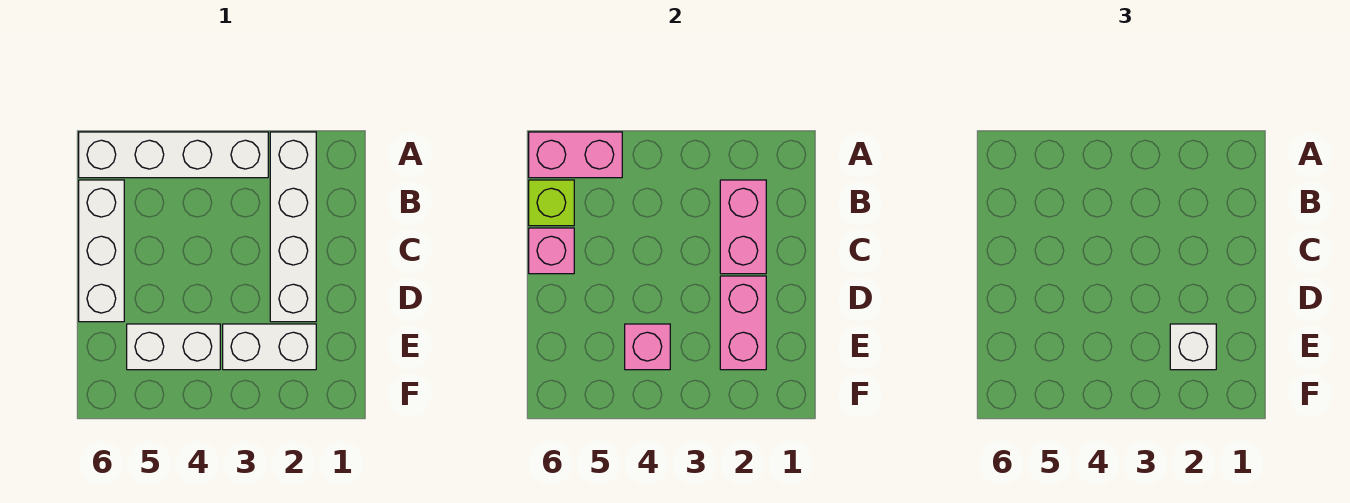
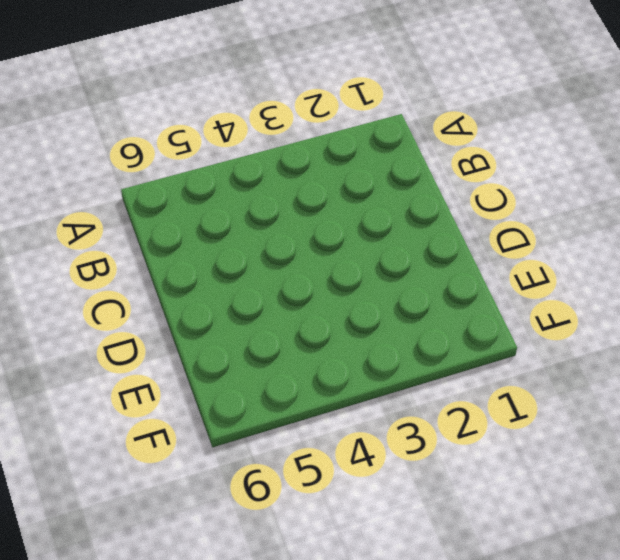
none -> white brick A2:D2 level 1
none -> white brick A3:A6 level 1
none -> white brick B6:D6 level 1

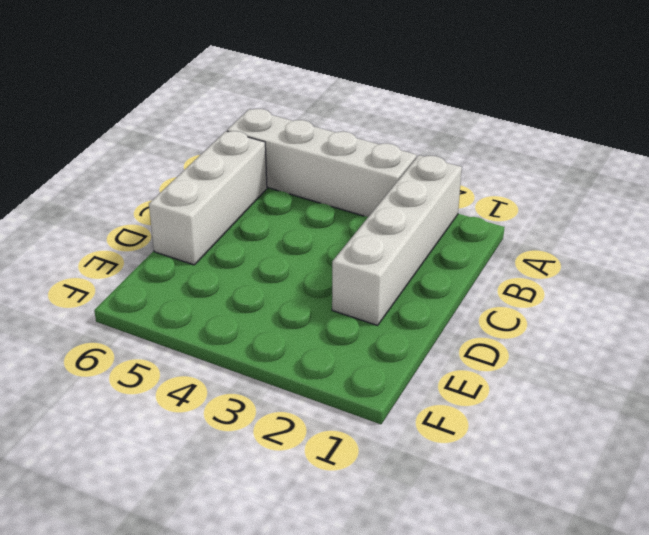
none -> white brick E2:E3 level 1
none -> white brick E4:E5 level 1
none -> pink brick A5:A6 level 2

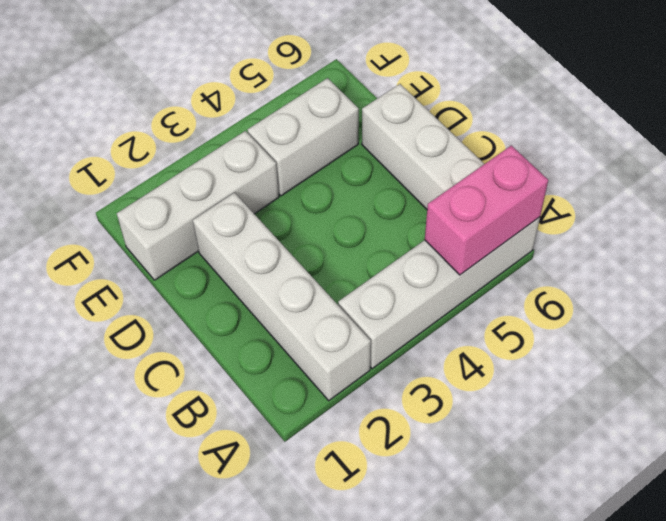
white brick E1:E3 level 1 -> white brick E2:E3 level 1
none -> pink brick B2:C2 level 2
none -> lime brick B6 level 2
none -> pink brick C6 level 2

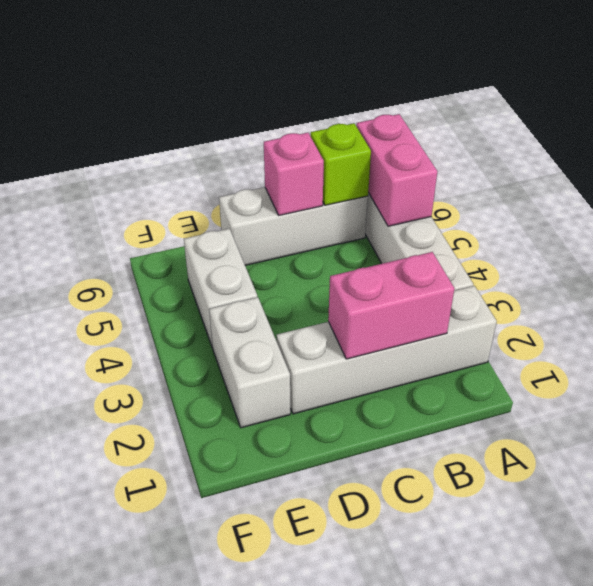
none -> pink brick D2:E2 level 2
none -> pink brick E4 level 2
none -> white brick E2 level 3

